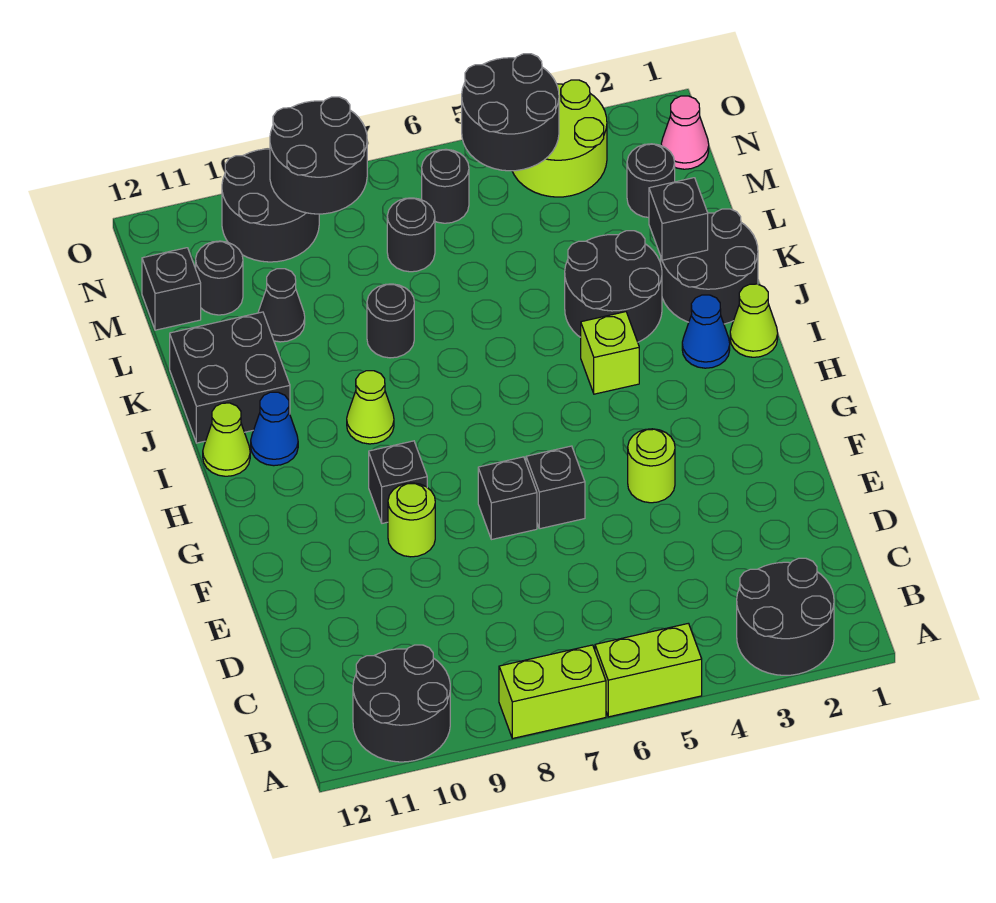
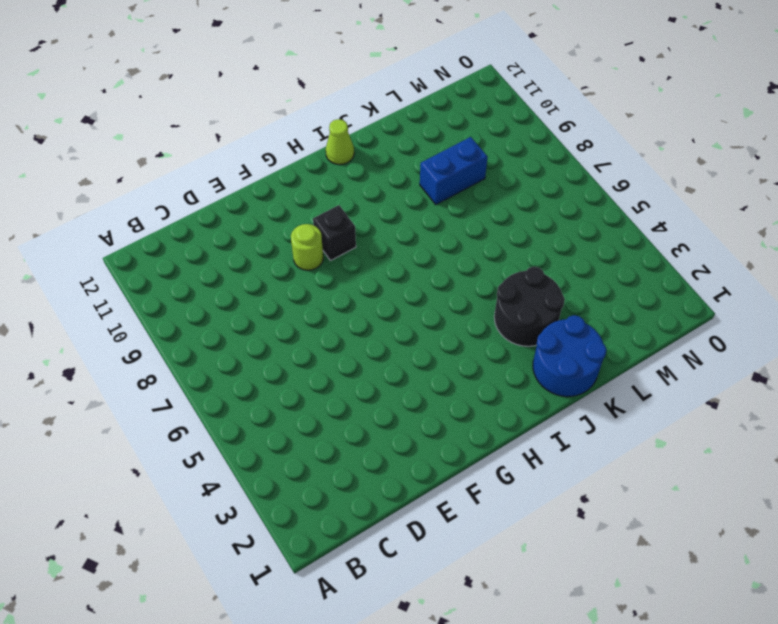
blue round brick J1:K2 level 1 -> black round brick J1:K2 level 1
blue brick K9:L9 level 1 -> none
none -> black round brick A2:B3 level 1
none -> lime brick A5:A6 level 1
none -> lime brick A7:A8 level 1
none -> black round brick A10:B11 level 1

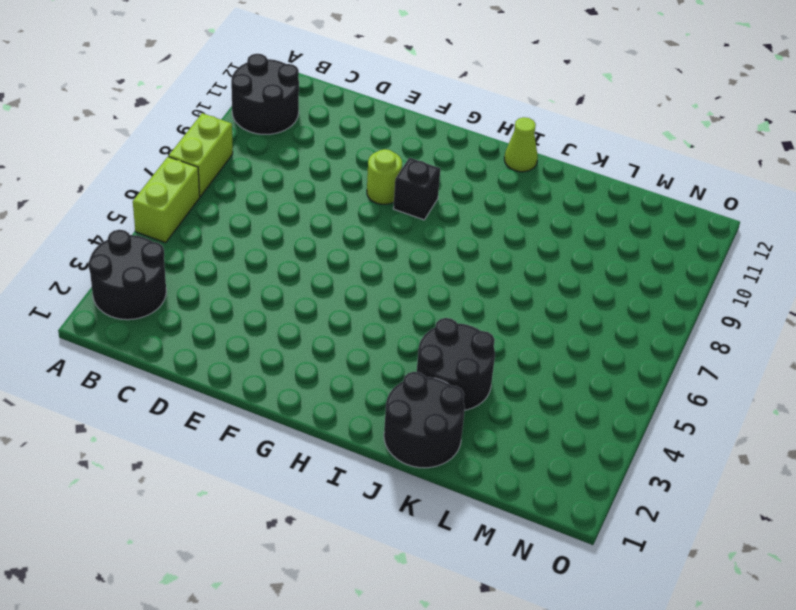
none -> lime round brick F4 level 1
none -> black brick F6 level 1
none -> black brick F7 level 1
none -> lime cone I1 level 1

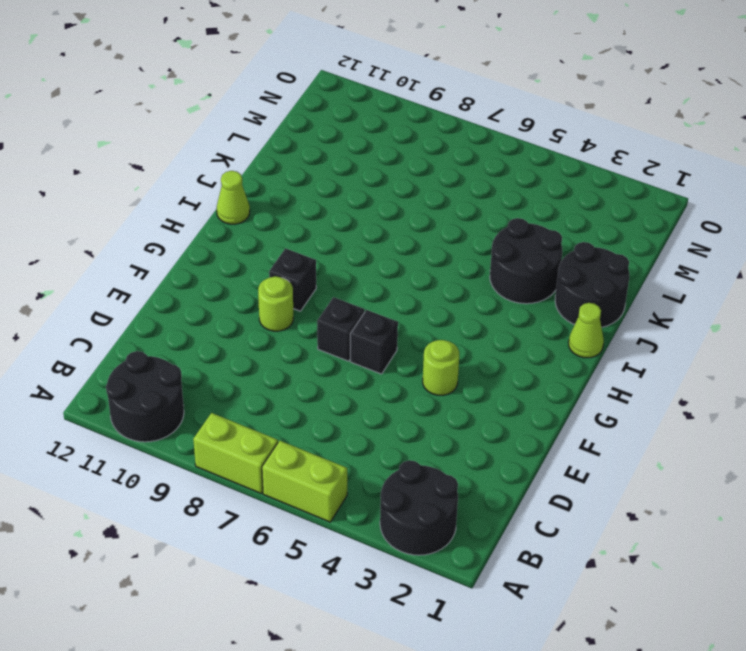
none -> blue cone I2 level 1
none -> lime brick I4 level 1
none -> lime cone I9 level 1
none -> blue cone I11 level 1

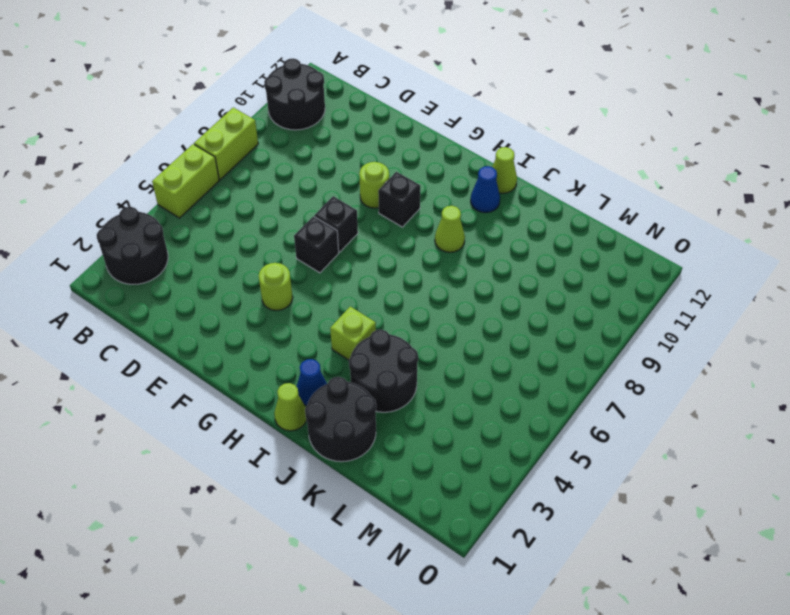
none -> black brick J11:K12 level 1
none -> black round brick K8 level 1
none -> black cone L10 level 1
none -> black round brick M2 level 1

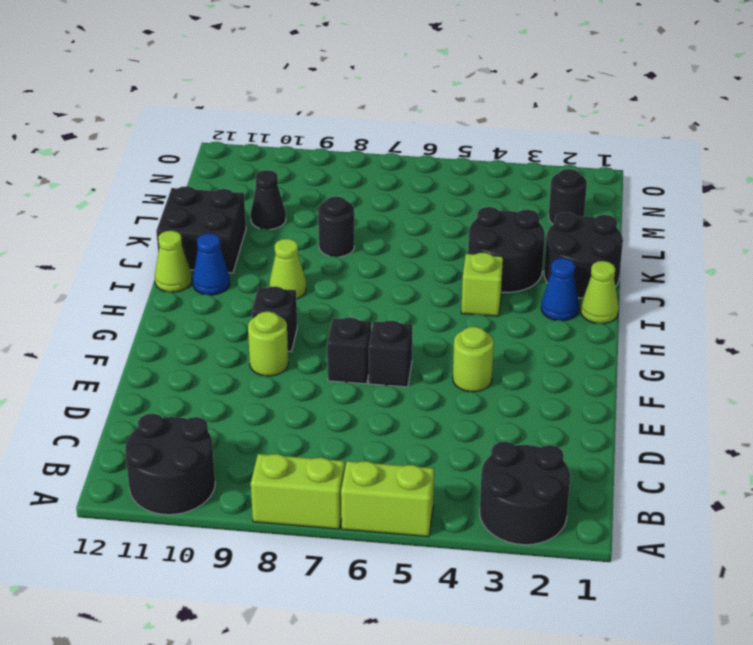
none -> black round brick M7 level 1
none -> black round brick M11 level 1
none -> black brick M12 level 1
none -> pink cone N1 level 1

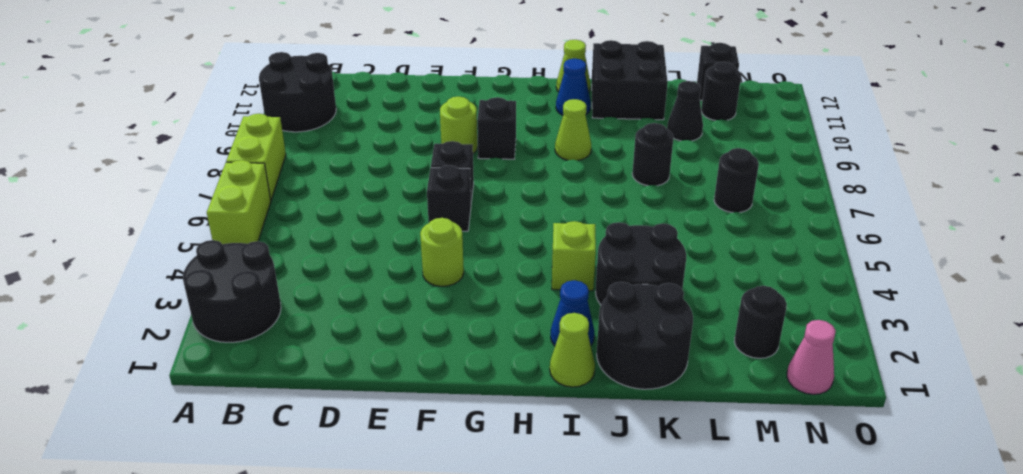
none -> lime round brick N3:O4 level 1
none -> black round brick N6 level 1
none -> black round brick N9:O10 level 1
none -> black brick K2 level 2

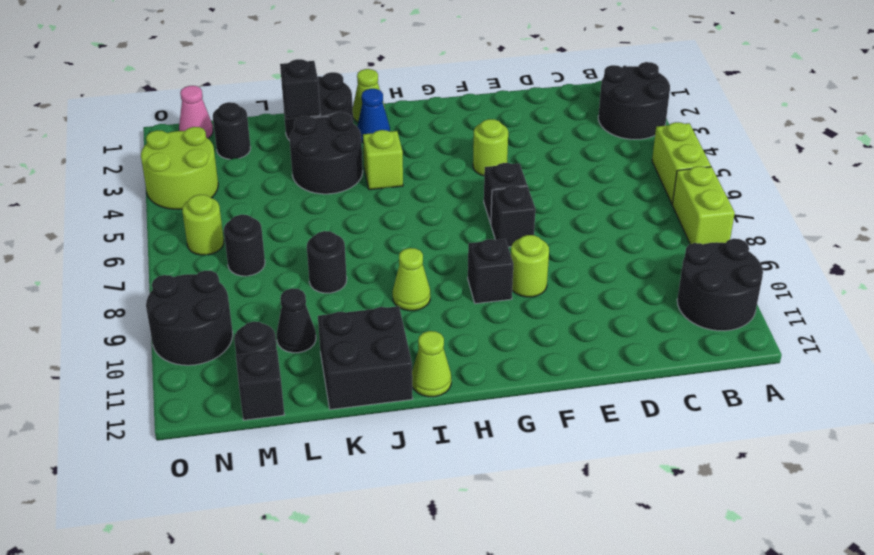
lime round brick N6 level 1 -> black round brick N6 level 1
none -> blue cone I11 level 1
none -> black round brick N4:O5 level 2
none -> black round brick N8:O9 level 2

